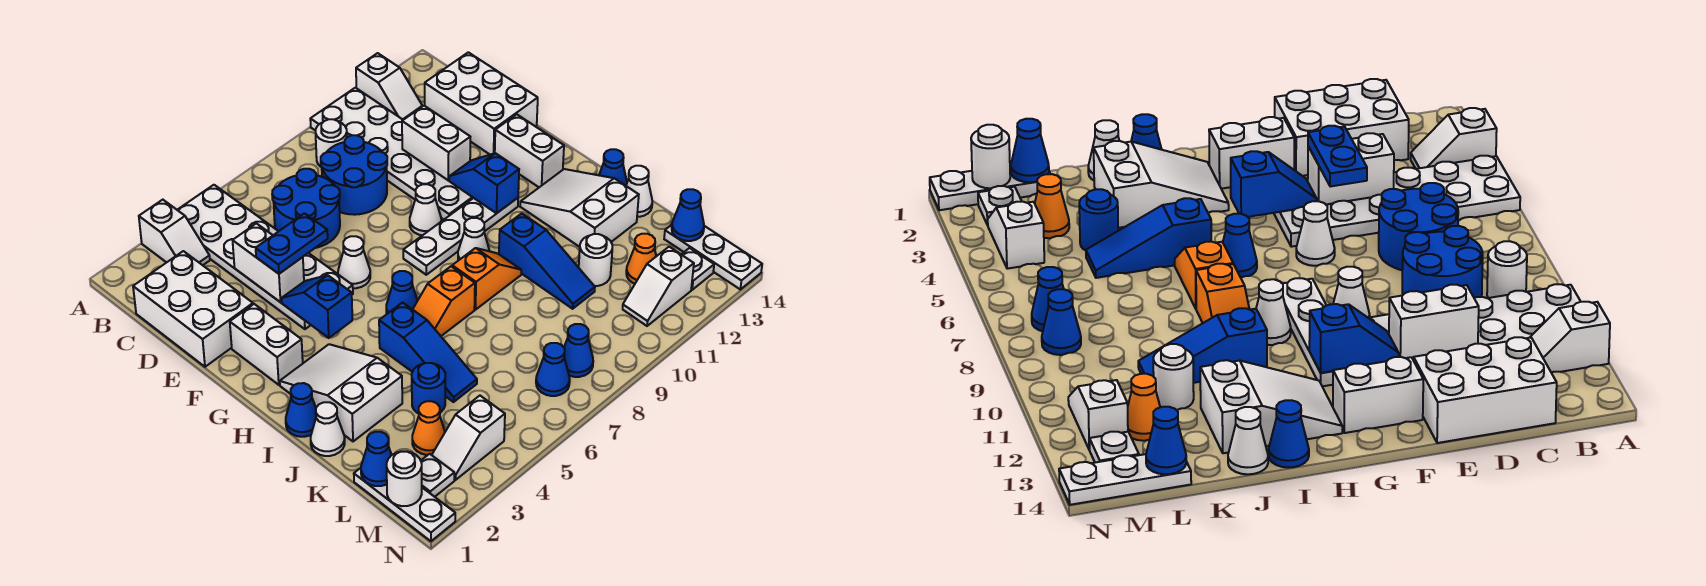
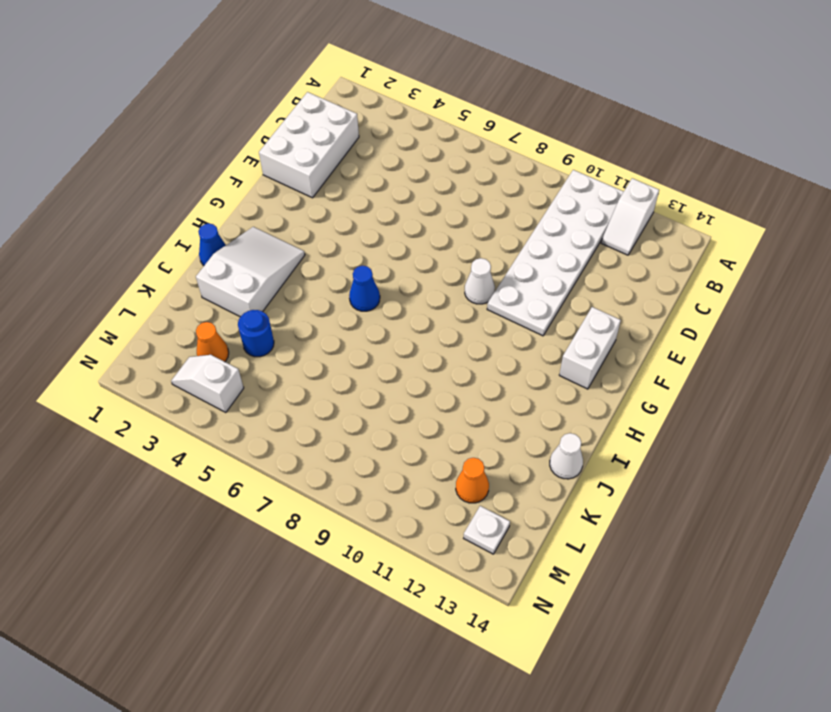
none -> white slope A3:B3 level 1 top A
none -> white plate A4:F5 level 1
none -> white round brick B9 level 1
none -> blue round brick C6:D7 level 1

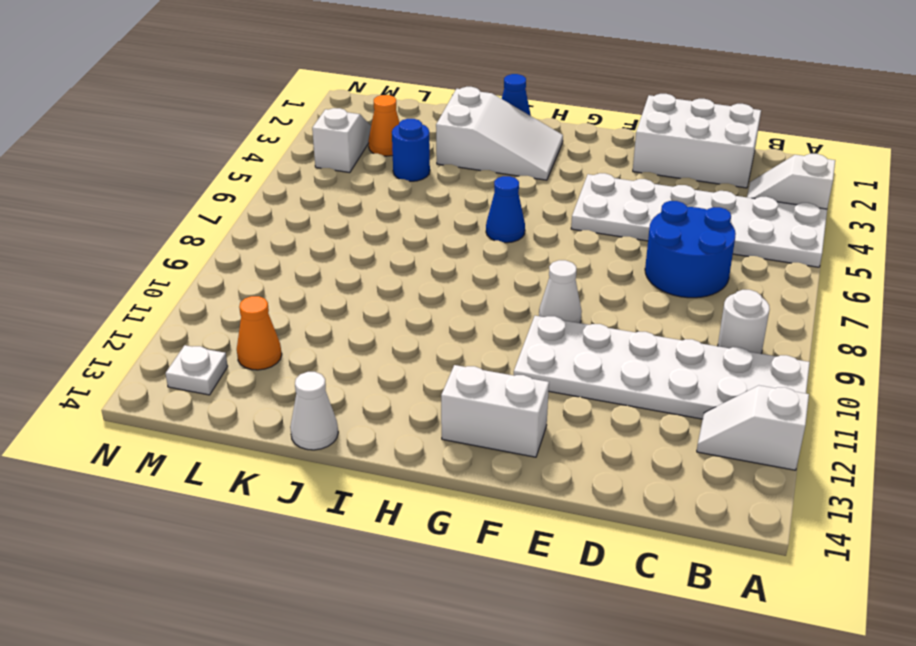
none -> blue round brick C8:D9 level 1
none -> white brick C13:E14 level 1
none -> white brick F2:G2 level 1
none -> white cone F6 level 1

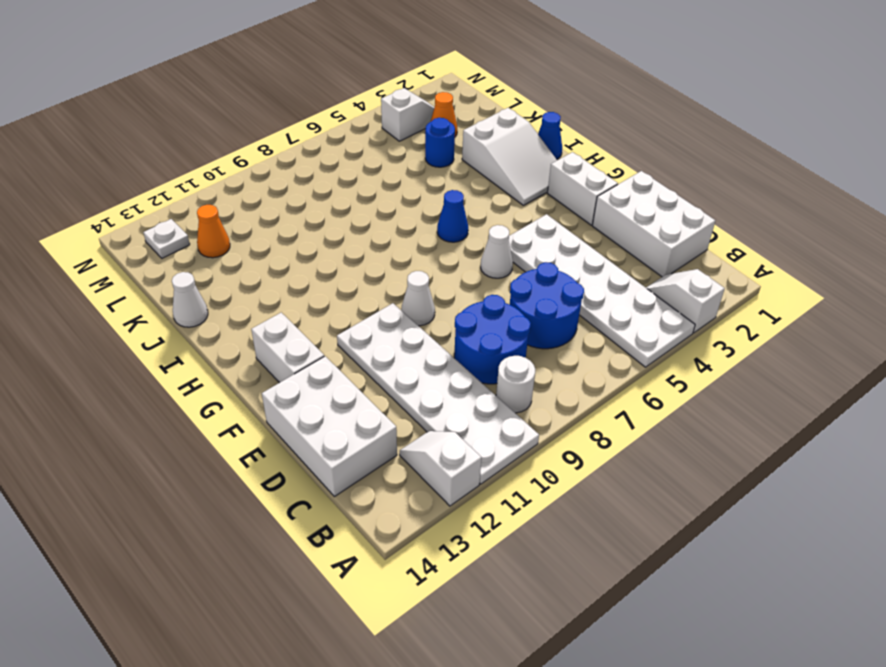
none -> white plate G8:G11 level 1
none -> white cone H9 level 1
none -> white slope H12:J13 level 1 top J
none -> blue slope I5:K5 level 1 top I

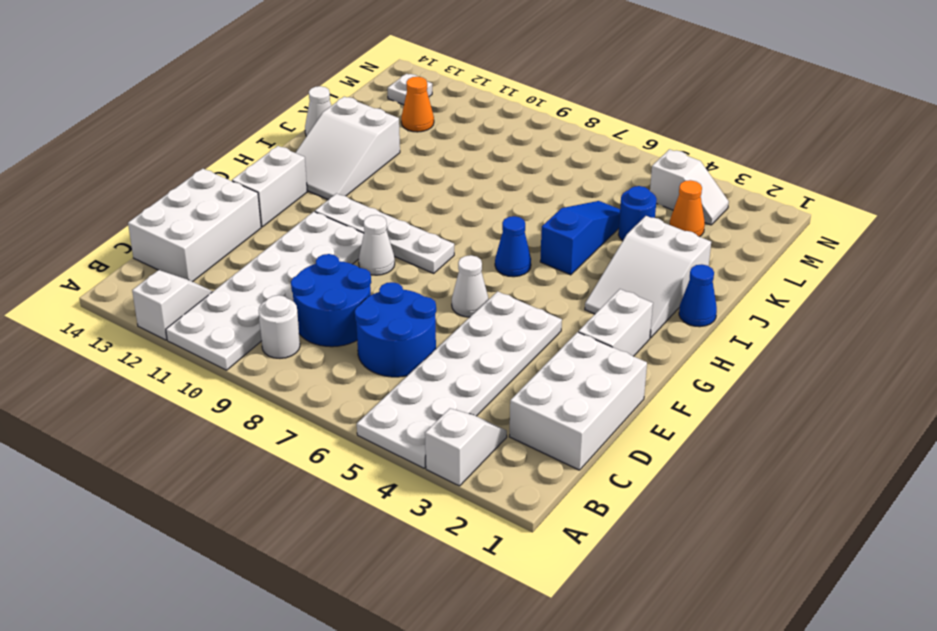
none -> white cone H9 level 1
none -> orange slope I6:I7 level 1 top 7
none -> orange slope I8:I9 level 1 top 8
none -> blue slope I10:K10 level 1 top I

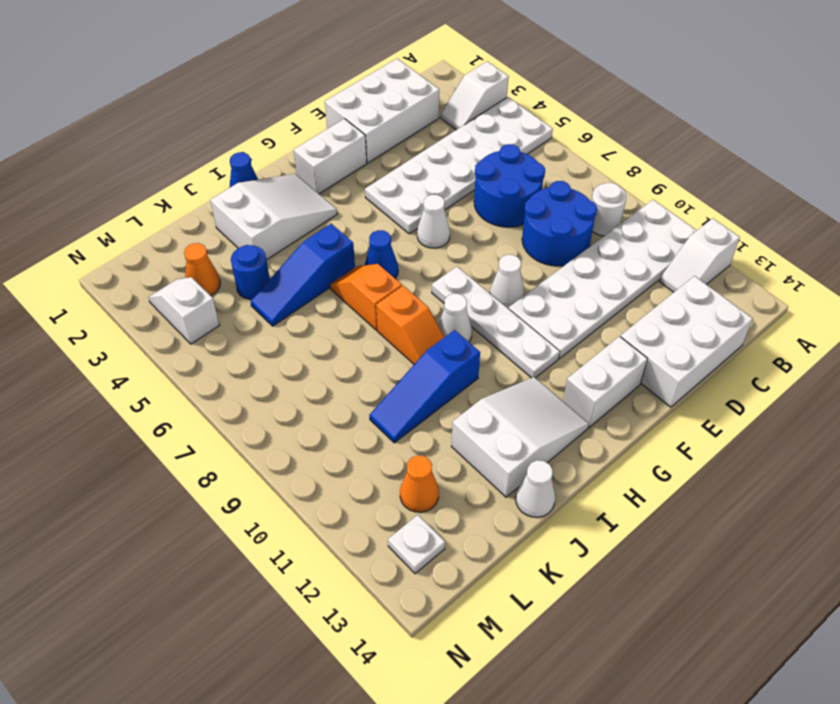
none -> blue cone I14 level 1
none -> white cone J1 level 1
none -> white round brick K11 level 1
none -> white plate L1:N1 level 1

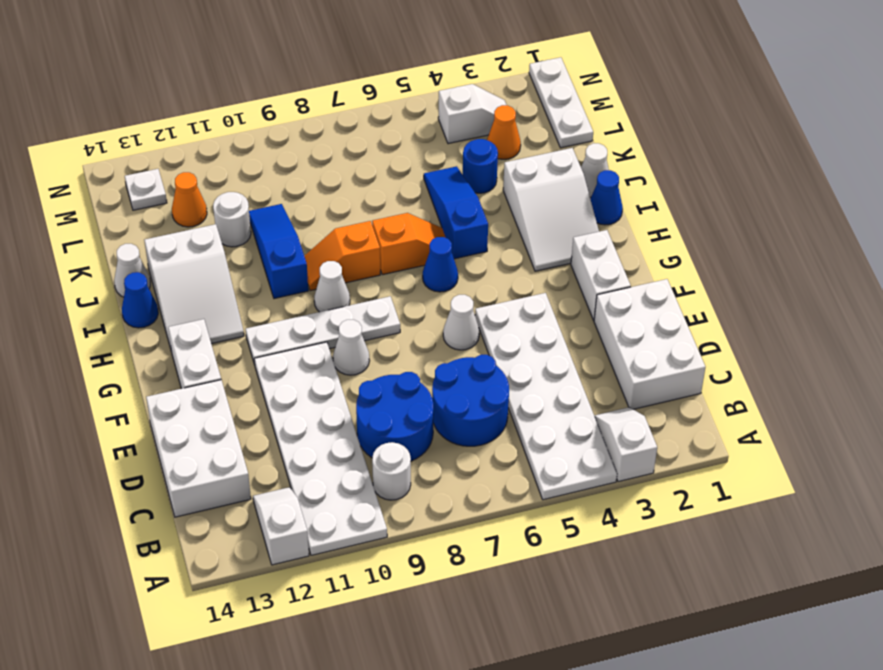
none -> white plate L14:N14 level 1
none -> white plate M2 level 1
none -> blue cone M7 level 1
none -> blue cone M8 level 1

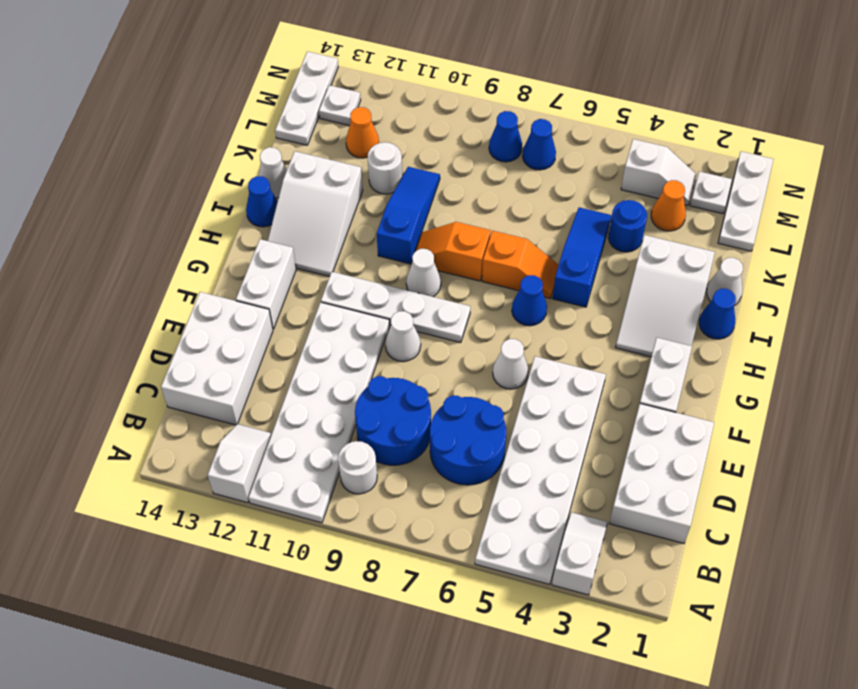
none -> white slope M11:M12 level 1 top 12
none -> white brick D4:E4 level 2
none -> white brick D11:E11 level 2
none -> blue slope F4:G4 level 2 top G

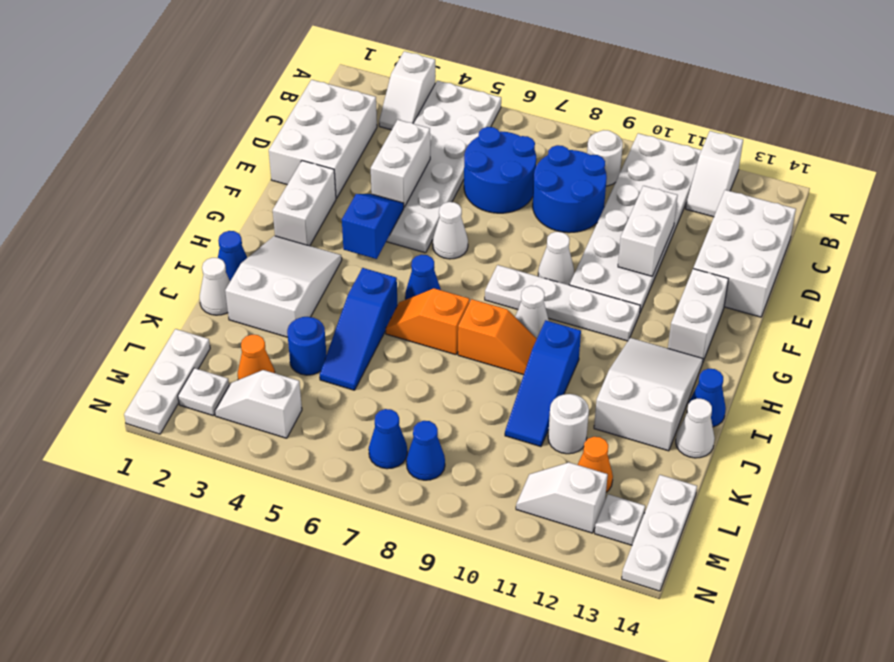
none -> blue slope F11:G11 level 2 top G
none -> blue cone L1 level 2
none -> blue cone L14 level 2
none -> white round brick M1 level 2

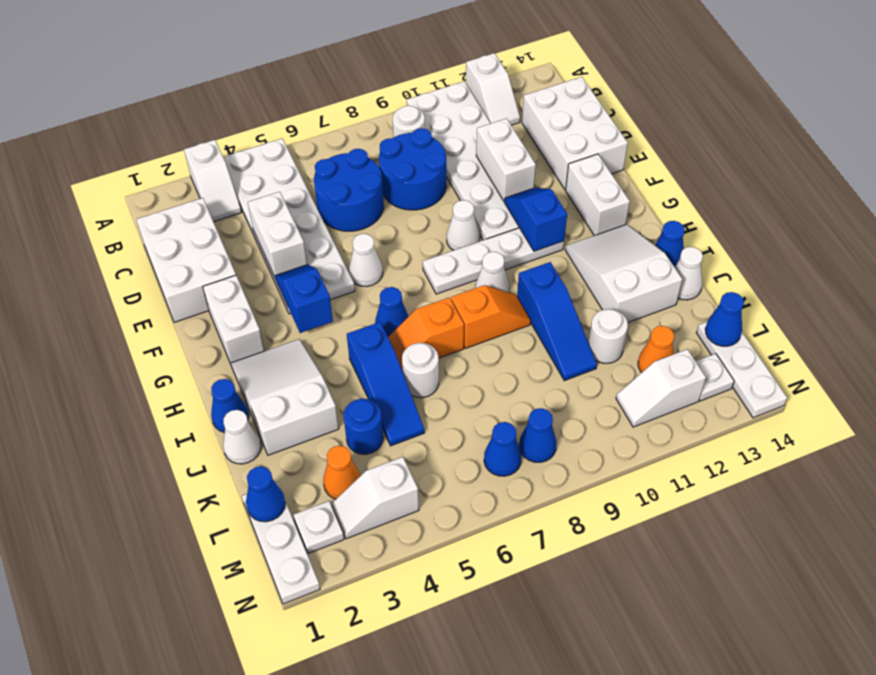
white round brick J6 level 1 -> white round brick M1 level 2
none -> blue plate E4:E5 level 3

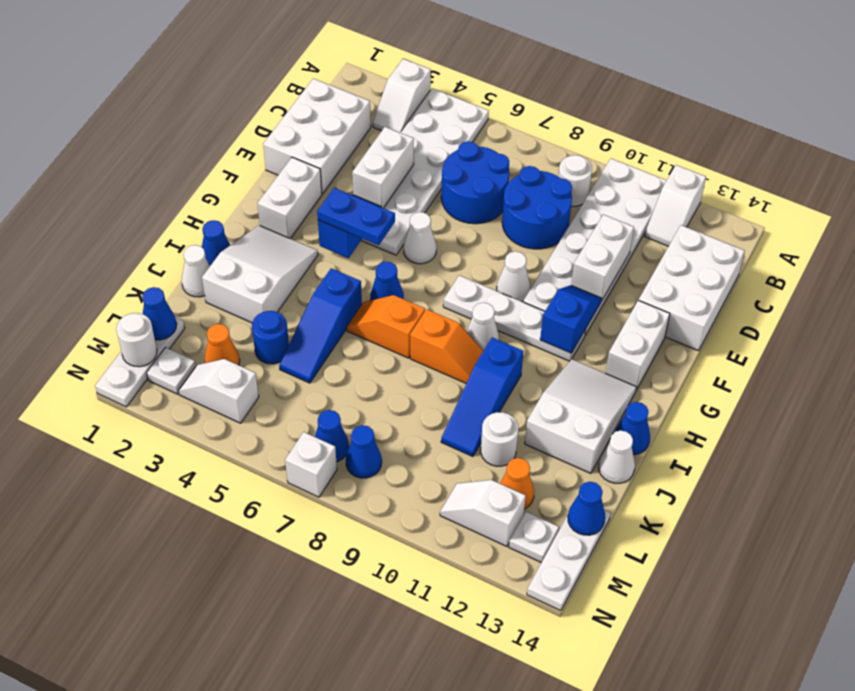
blue plate G4:G5 level 3 -> blue plate E4:E5 level 3
white brick N7 level 1 -> none

